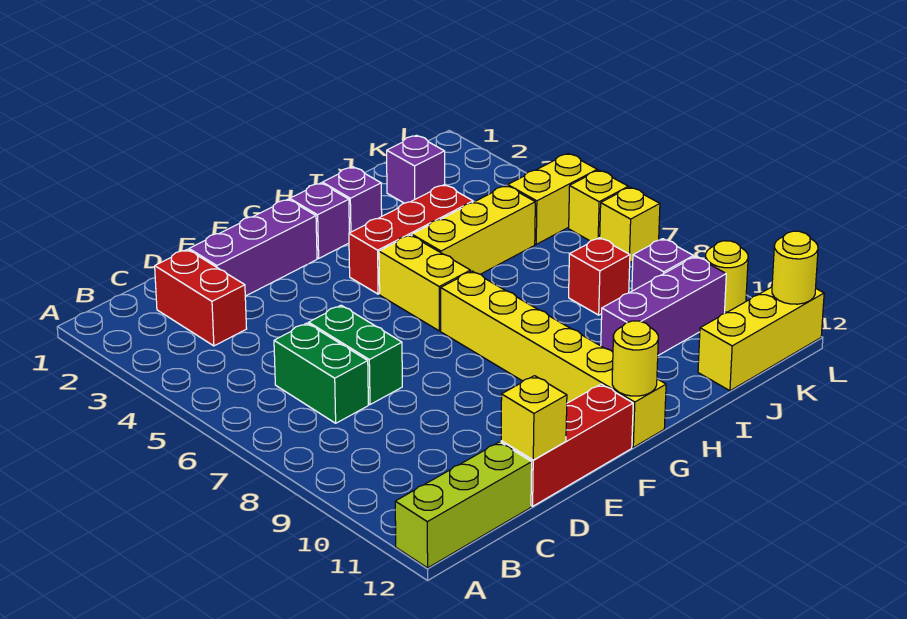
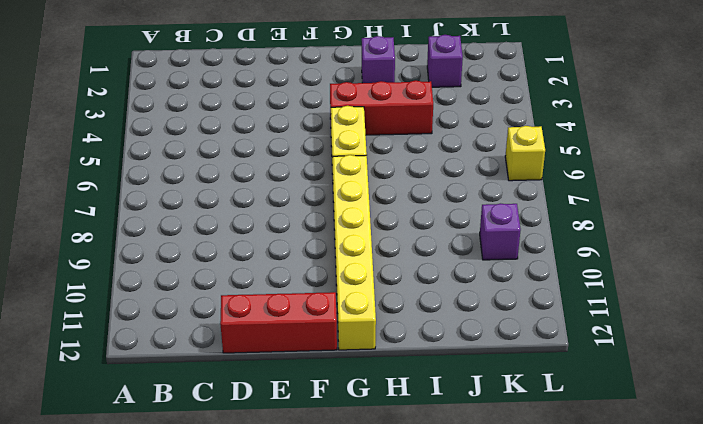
none -> lime brick A12:C12 level 1
none -> red brick C2:C3 level 1
none -> green brick C6:C7 level 1

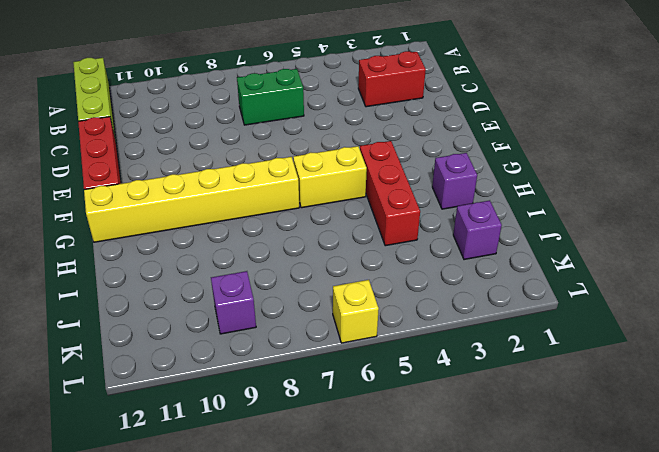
none -> purple brick D2:F2 level 1
none -> green brick D6:D7 level 1
none -> purple brick G2 level 1

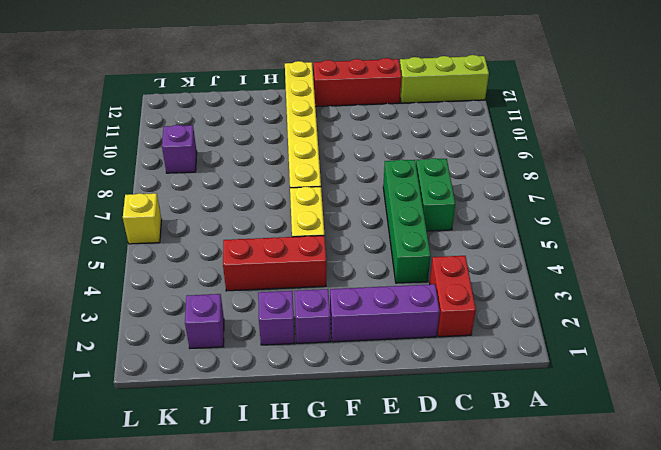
green brick D4:D7 level 1 -> green brick D6:D7 level 1
none -> yellow brick H5:J5 level 1
none -> purple brick I10:K10 level 1
none -> red brick J8 level 1

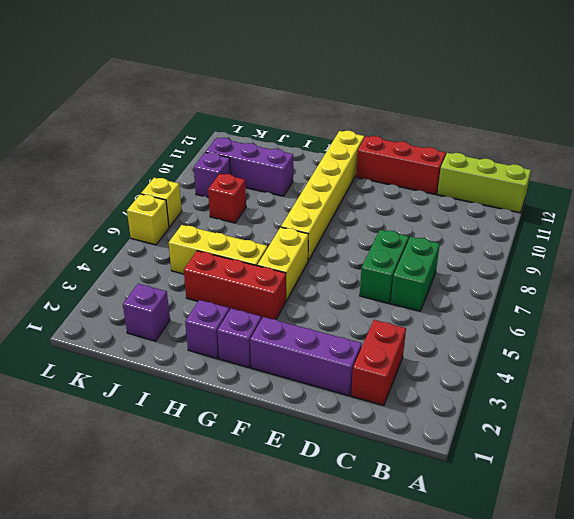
none -> yellow brick J12:L12 level 1
none -> yellow brick K5:L5 level 1
none -> yellow round brick L10 level 1

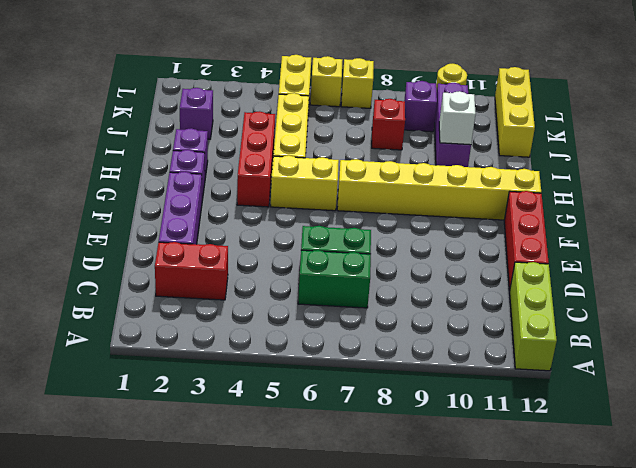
white brick I10 level 2 -> none
none -> yellow brick D12 level 2
none -> yellow round brick G12 level 2
none -> yellow round brick L12 level 2

